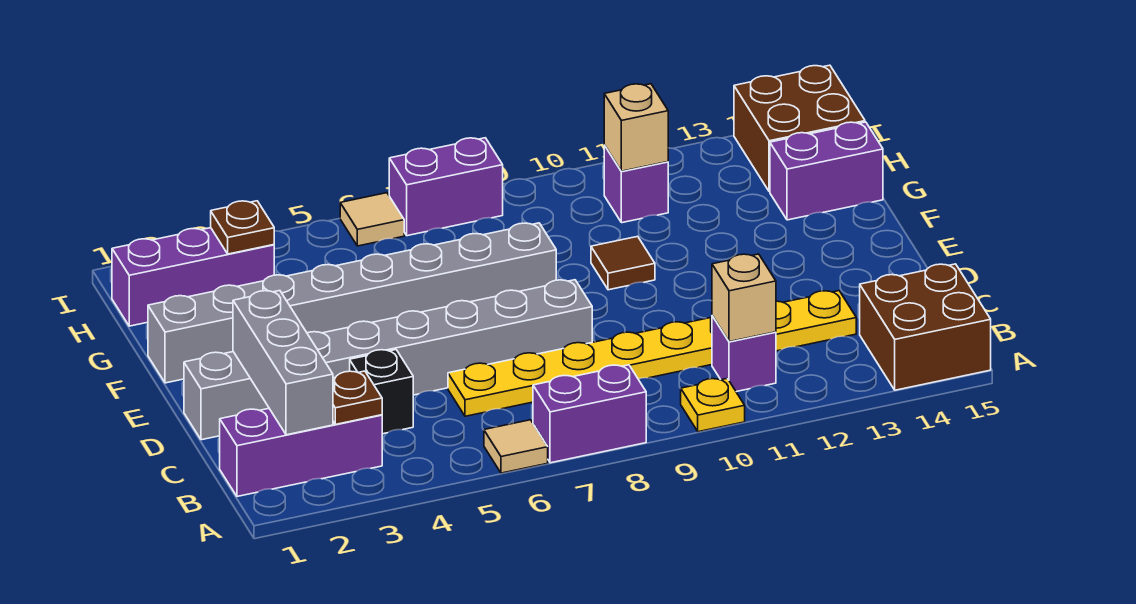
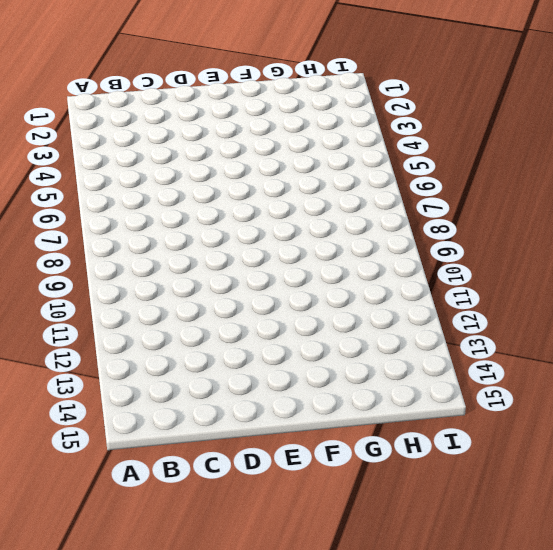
none -> tan tile A6 level 1
none -> purple brick A7:A8 level 1
none -> yellow plate A10 level 1

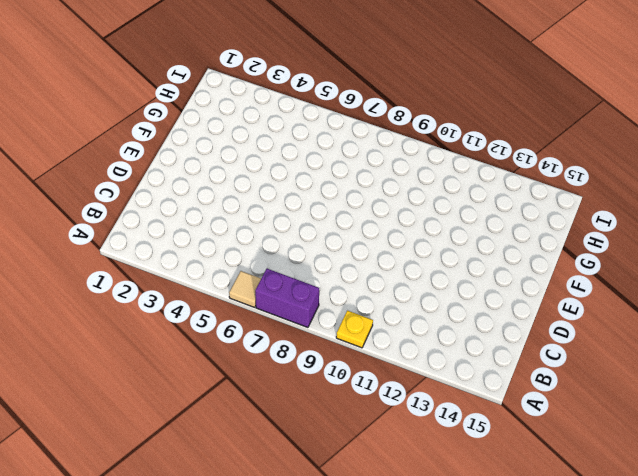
none -> brown brick A14:B15 level 1
none -> purple brick B1:B3 level 1
none -> purple brick B11 level 1

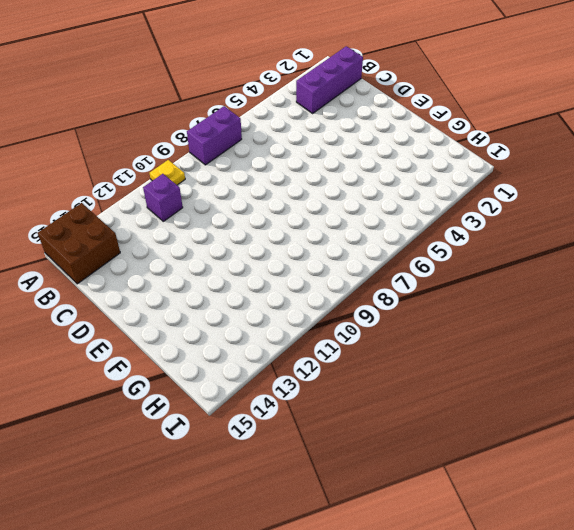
none -> tan tile A6 level 1
none -> black brick C4 level 1
none -> yellow plate C6:C13 level 1

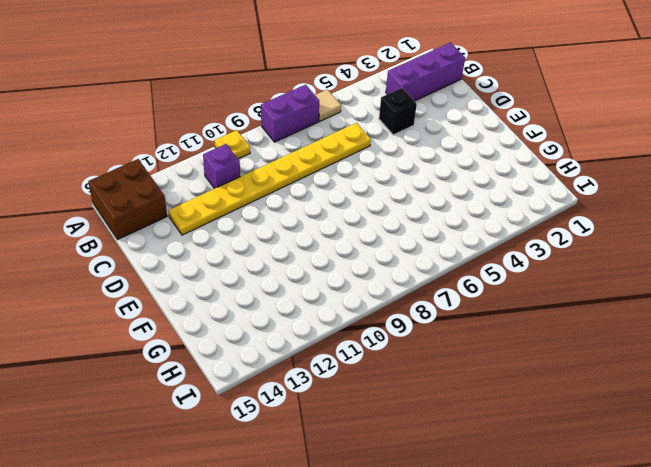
none -> grey brick D1:D8 level 1
none -> grey brick F1:F8 level 1
none -> brown tile F10 level 1

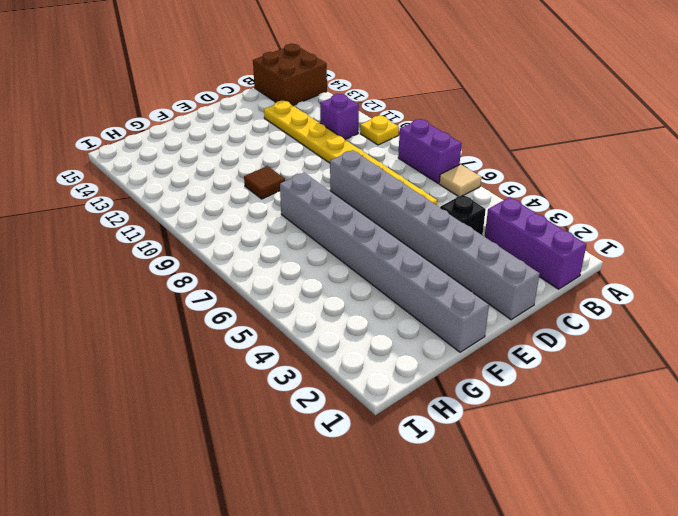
none -> purple brick G14:G15 level 1
none -> purple brick H1:H3 level 1
none -> purple brick H11 level 1

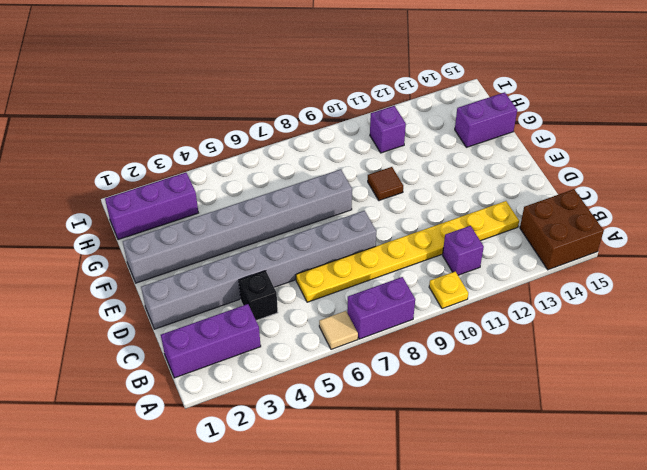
none -> brown brick H14:I15 level 1
none -> tan tile I6 level 1
none -> purple brick I7:I8 level 1

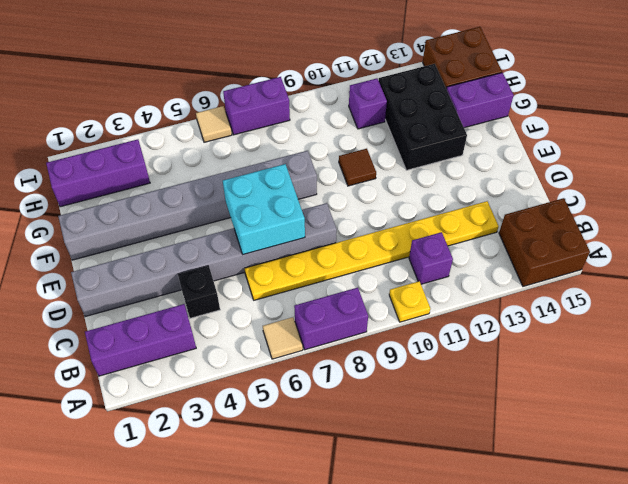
cyan brick D6:E7 level 2 -> none
black brick F12:H13 level 1 -> none
none -> grey brick B2:D2 level 2
none -> brown plate B3 level 2
none -> tan brick B11 level 2

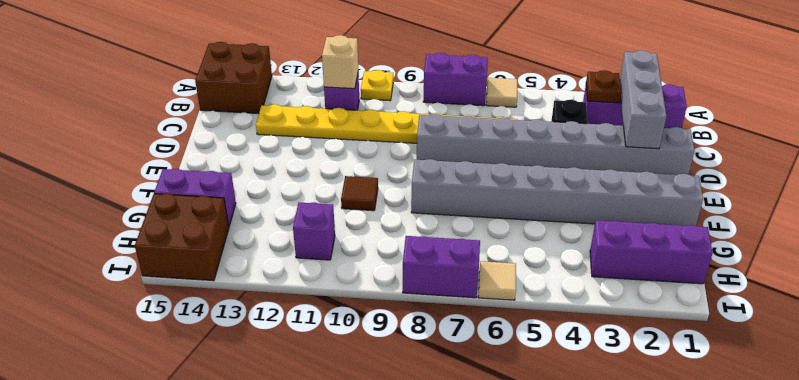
none -> brown plate H3 level 2
none -> tan brick H11 level 2

